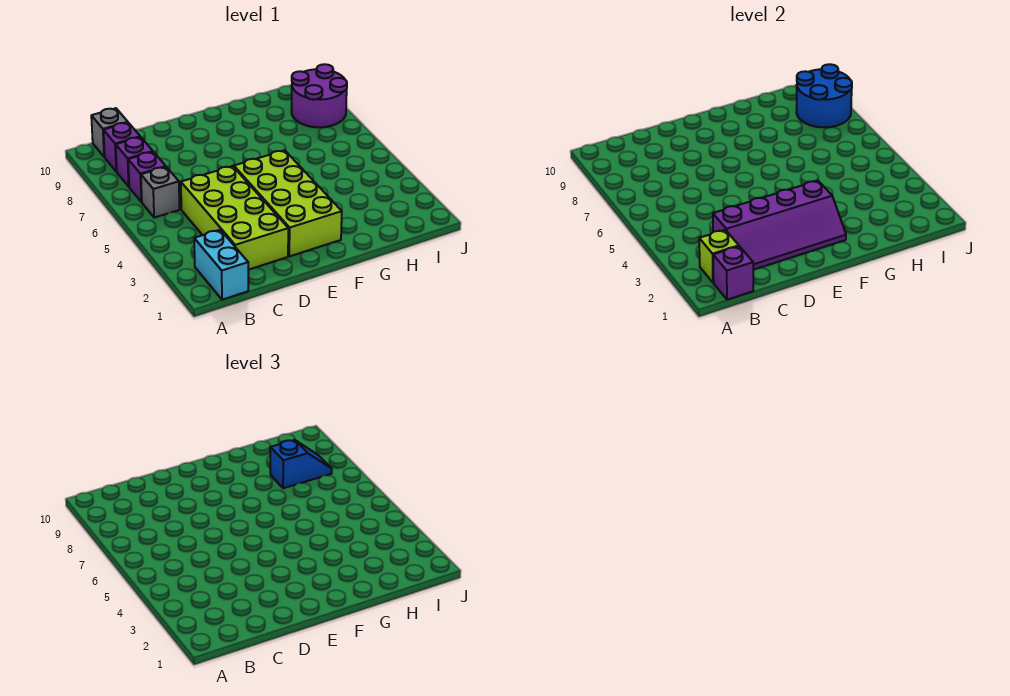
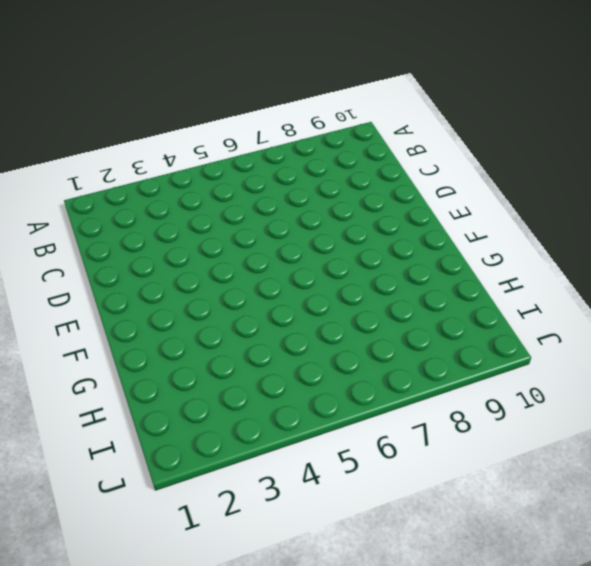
none -> cyan brick B1:B2 level 1
none -> grey brick B6 level 1
none -> purple brick B7 level 1

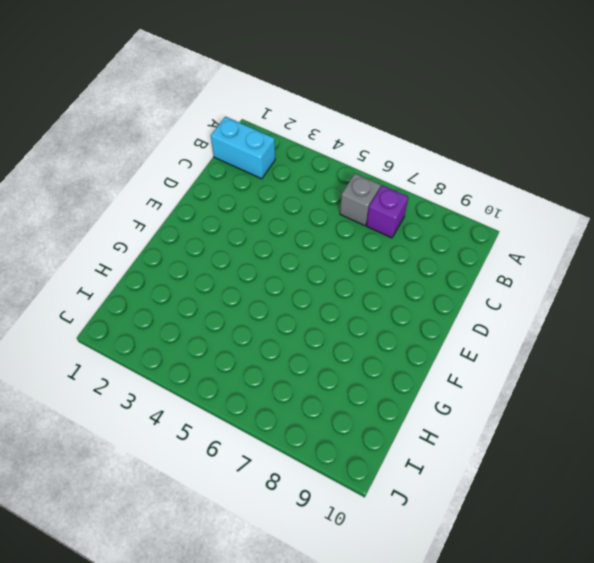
none -> purple brick B8 level 1
none -> purple brick B9 level 1
none -> grey brick B10 level 1

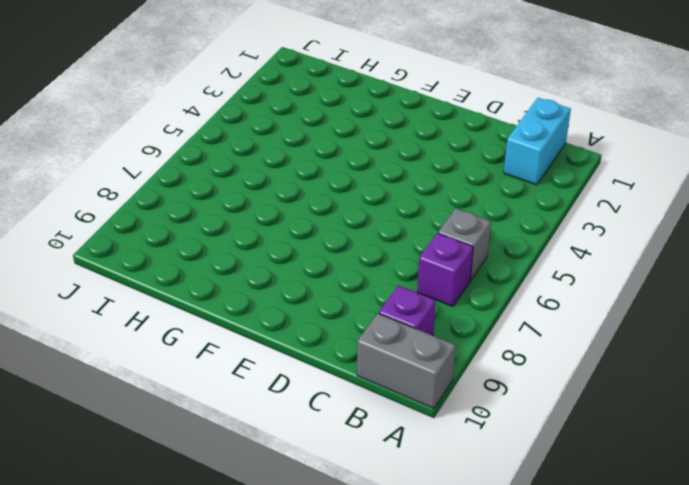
grey brick A10:B10 level 1 -> grey brick B10 level 1
none -> purple brick B8 level 1
none -> lime brick C2:D5 level 1
none -> lime brick E2:F5 level 1

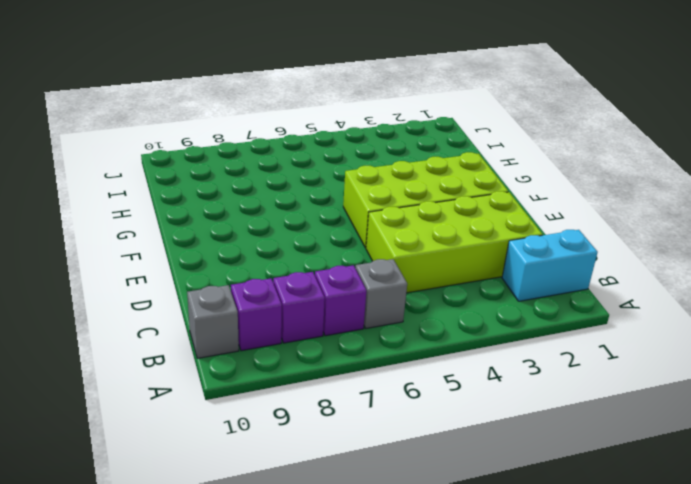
none -> purple round brick I8:J9 level 1
none -> purple brick B1 level 2
none -> lime brick B2 level 2

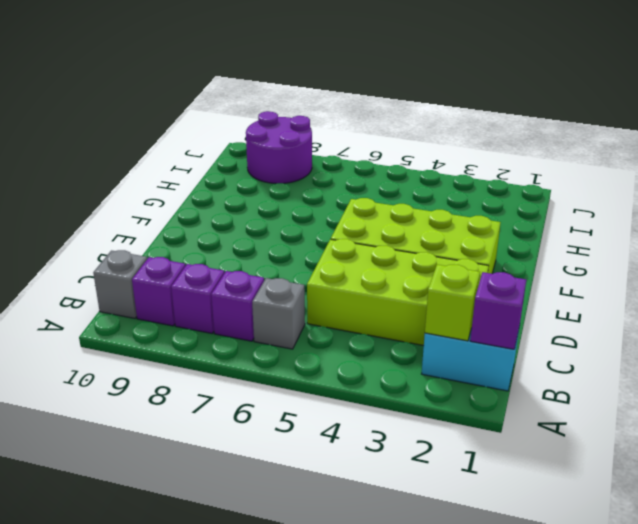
none -> purple slope C2:F3 level 2 top 3
none -> blue round brick I8:J9 level 2
none -> blue slope H8:I8 level 3 top H

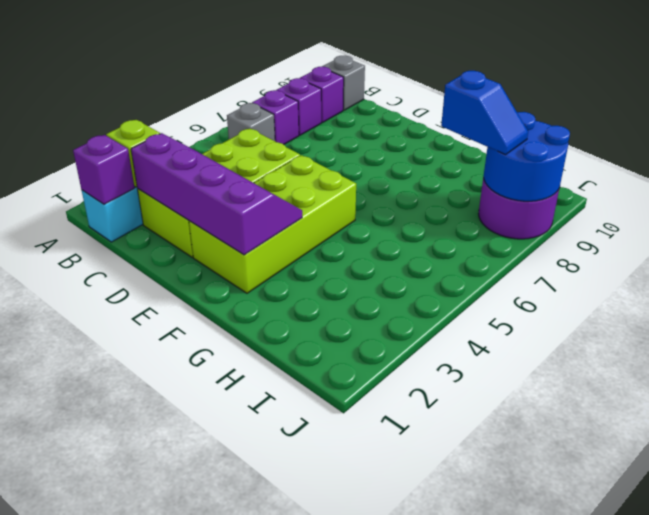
purple slope C2:F3 level 2 top 2 -> purple slope C2:F3 level 2 top 3

